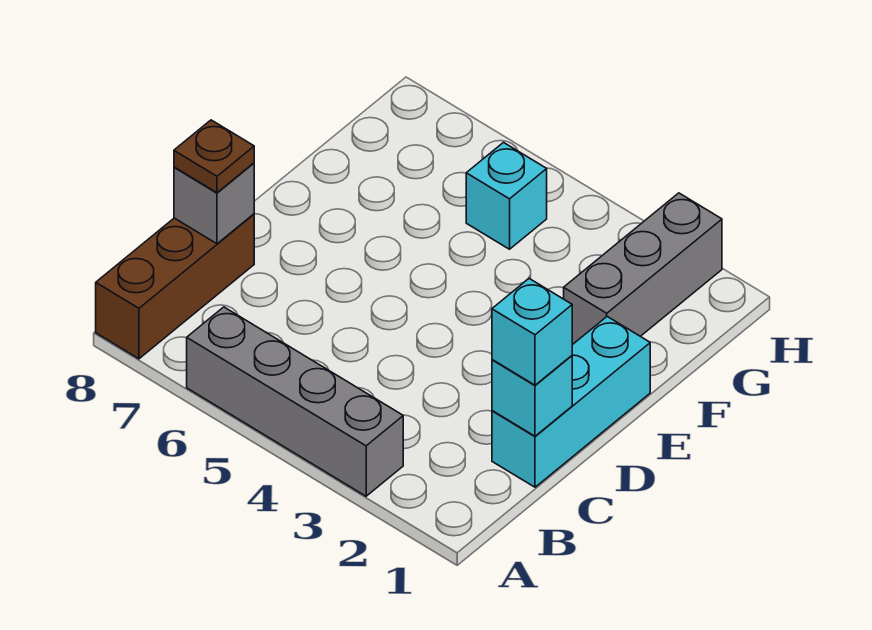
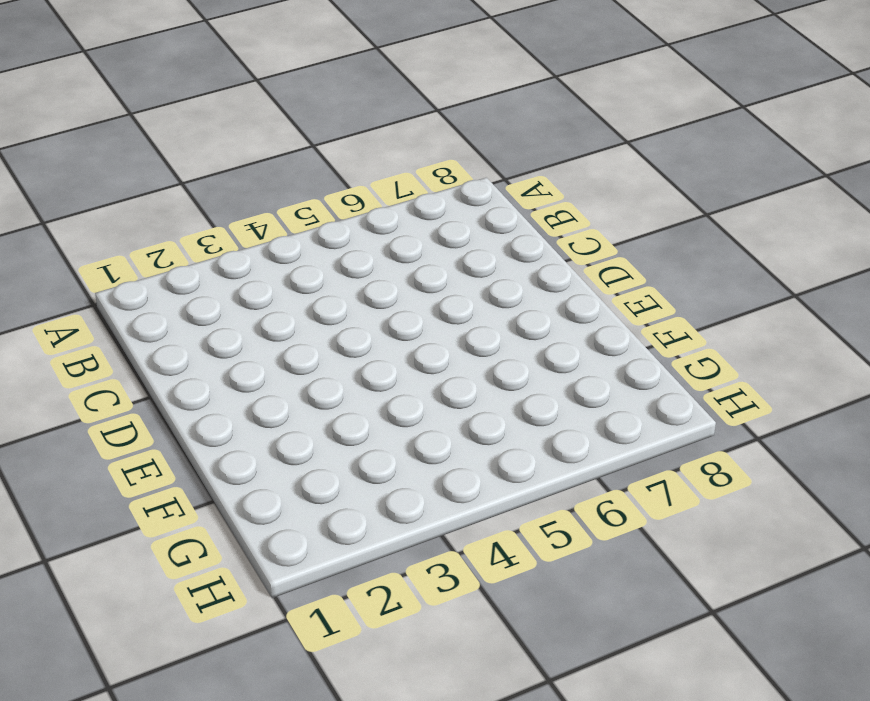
none -> grey brick A3:A6 level 1
none -> brown brick A8:C8 level 1

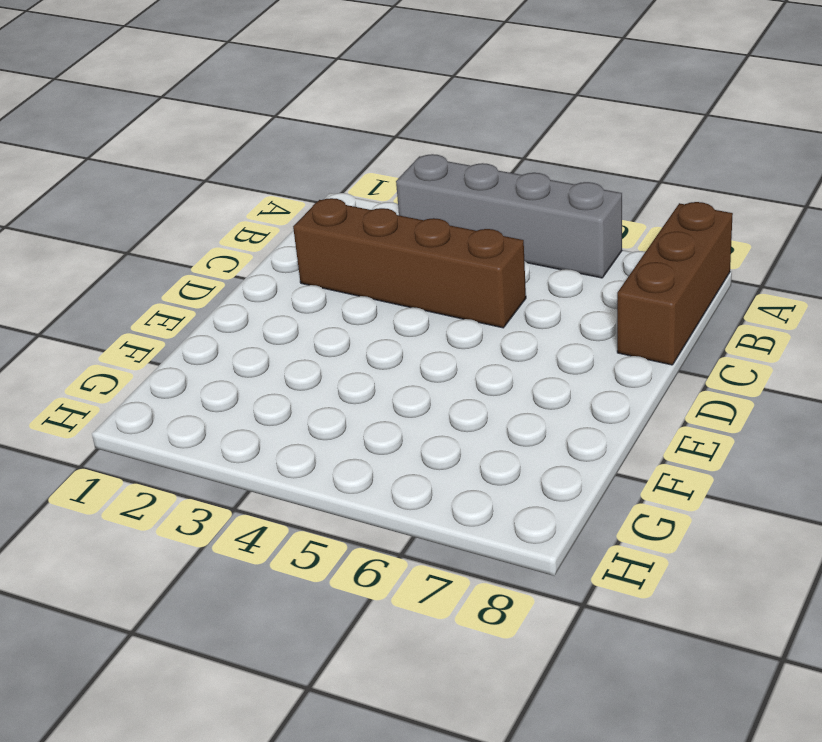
brown brick C2:C5 level 1 -> none
none -> cyan brick C1:E1 level 1
none -> grey brick F2:H2 level 1

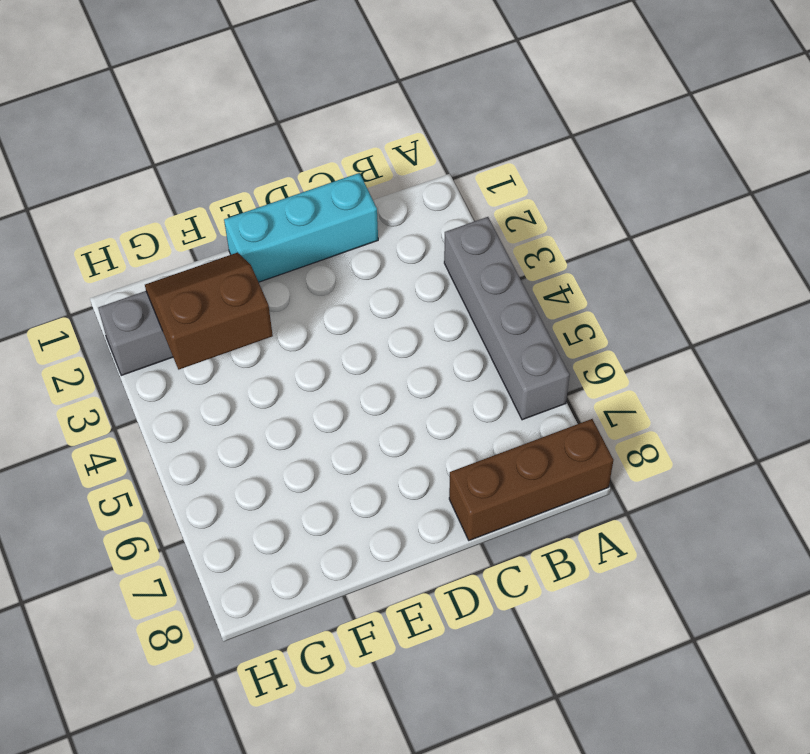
brown slope F2:G3 level 2 top 3 -> none
none -> cyan brick G5 level 1
none -> cyan brick C1 level 2

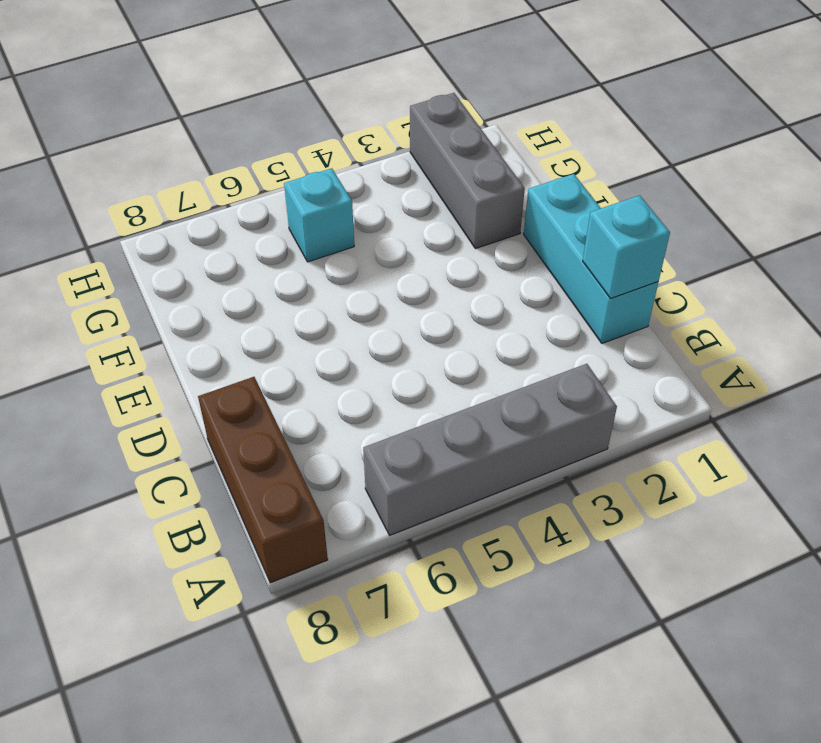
none -> grey brick C8 level 2
none -> cyan brick C1 level 3

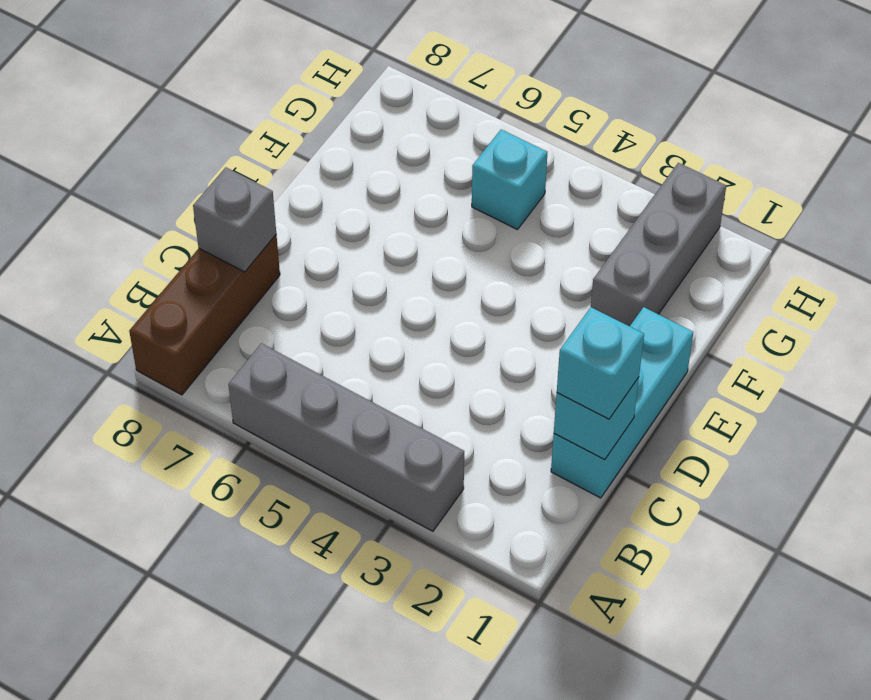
none -> brown plate C8 level 3

